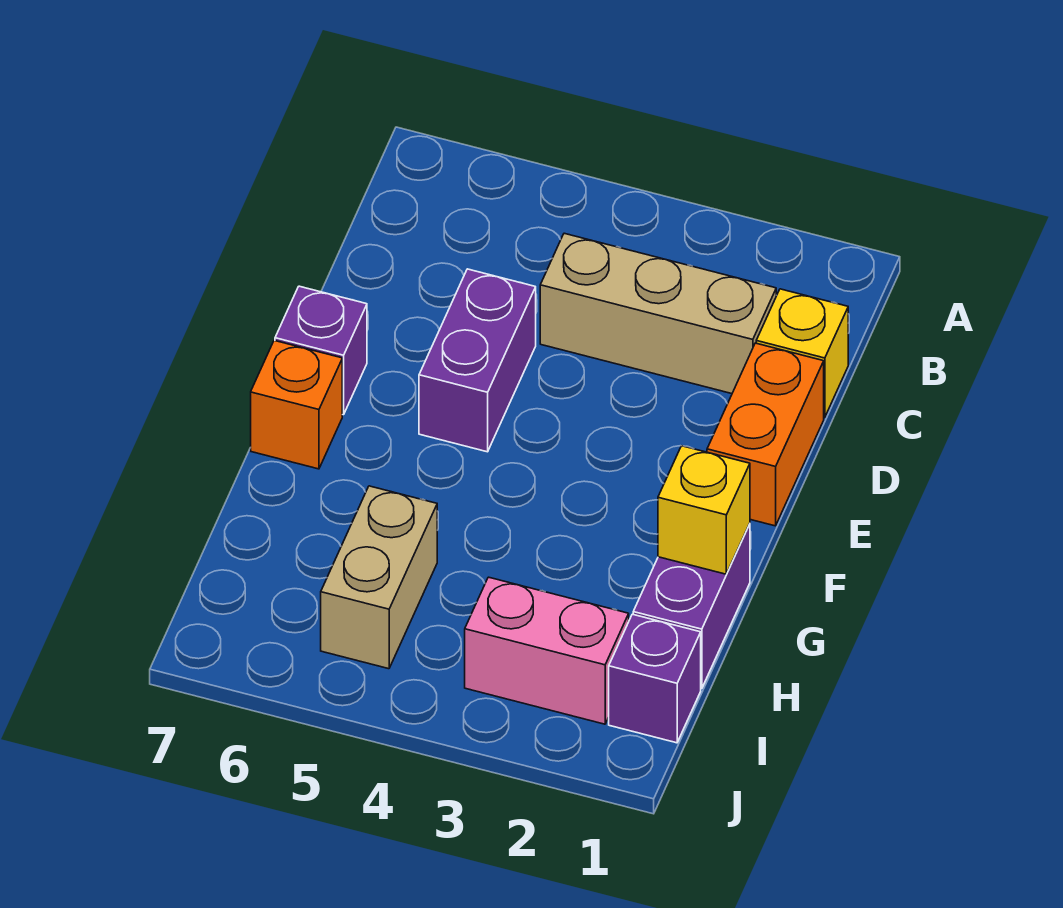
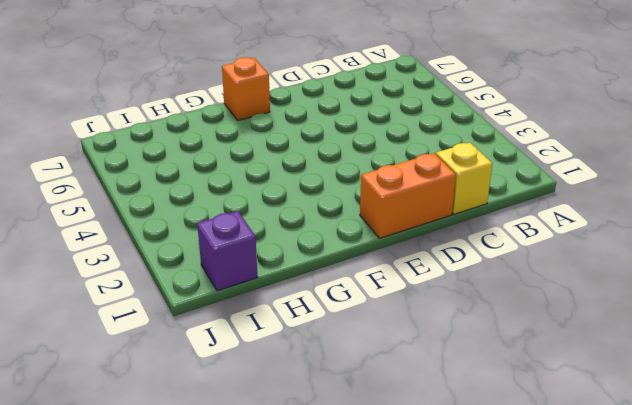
none -> tan brick C2:C4 level 1
none -> purple brick D5:E5 level 1

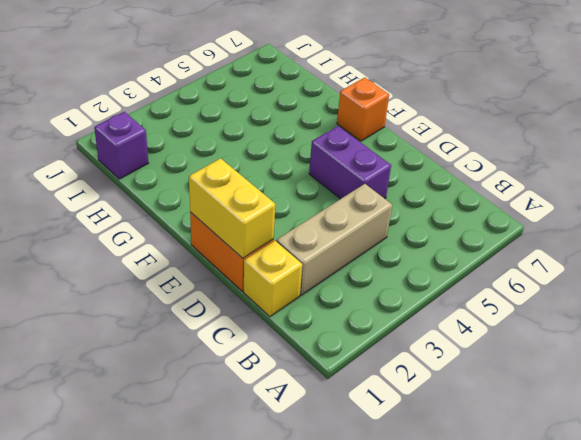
yellow brick D1:E1 level 2 -> none
none -> purple brick E7 level 1
none -> purple brick G1:H1 level 1

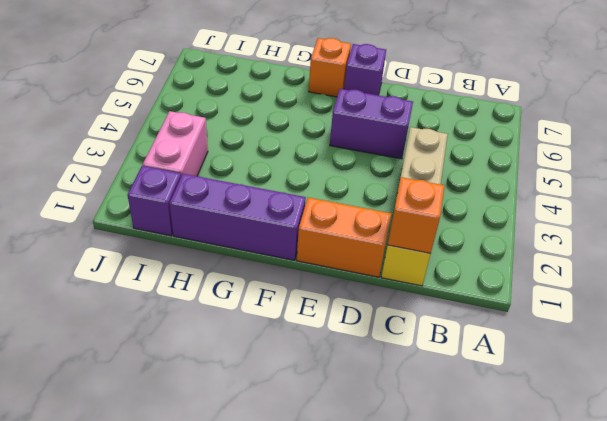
orange brick C1 level 2 -> none
purple brick F1:H1 level 1 -> purple brick G1:H1 level 1
none -> tan brick H5:I5 level 1
none -> yellow brick G1 level 2

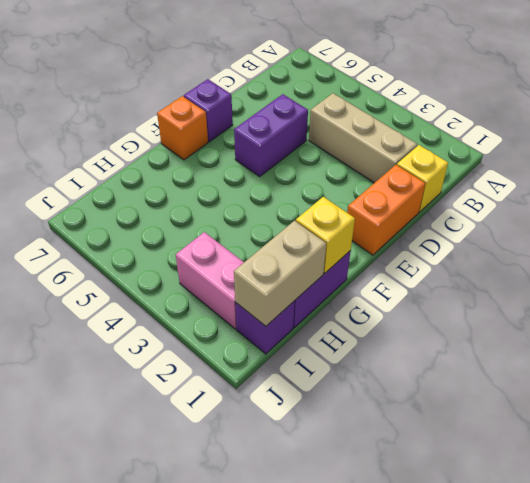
tan brick H1:I1 level 2 -> tan brick H5:I5 level 1

